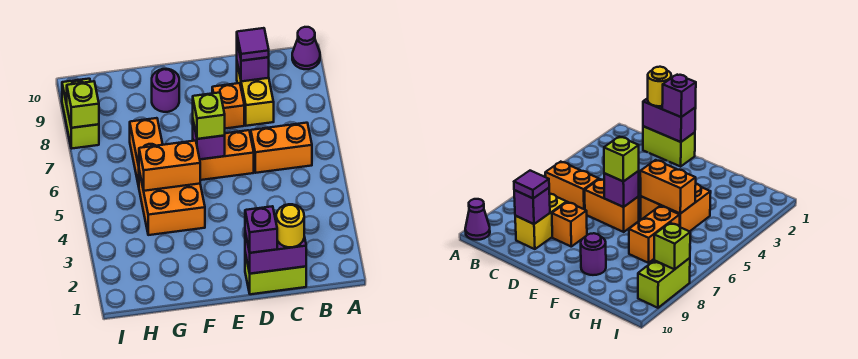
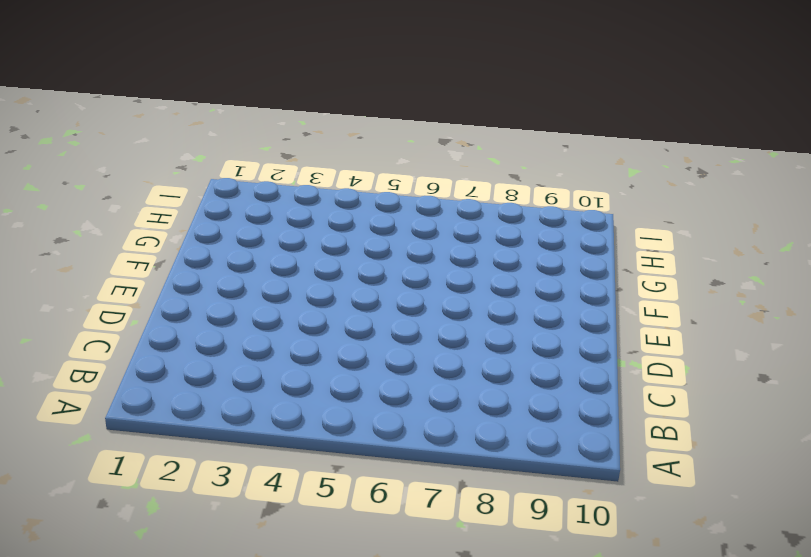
none -> purple cone A10 level 1
none -> orange brick B6:C6 level 1
none -> lime brick C1:D1 level 1

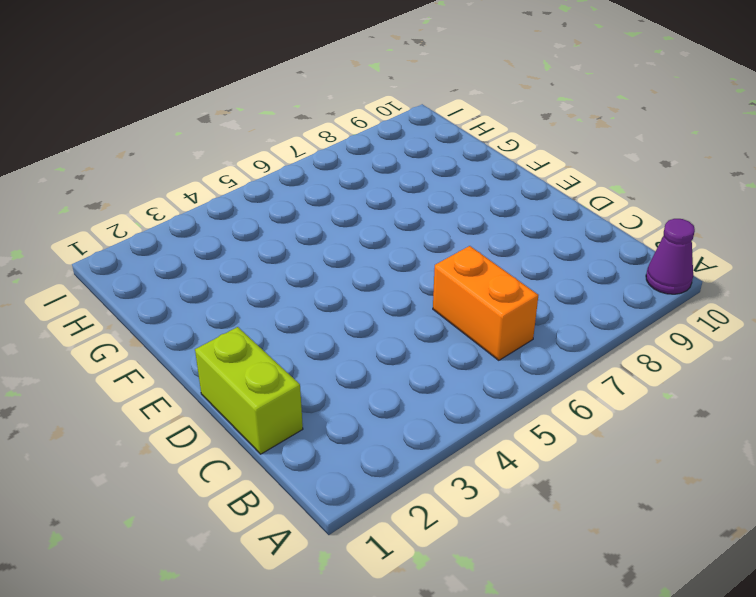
none -> yellow brick C8:C9 level 1
none -> orange brick D6:E6 level 1
none -> orange brick D8 level 1

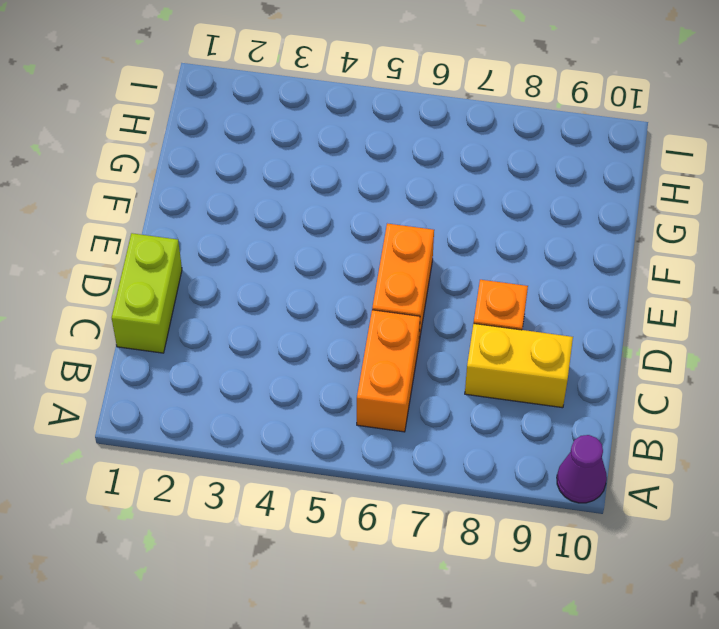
none -> orange brick F4:G5 level 1
none -> purple round brick F9 level 1
none -> orange brick G6:G7 level 1

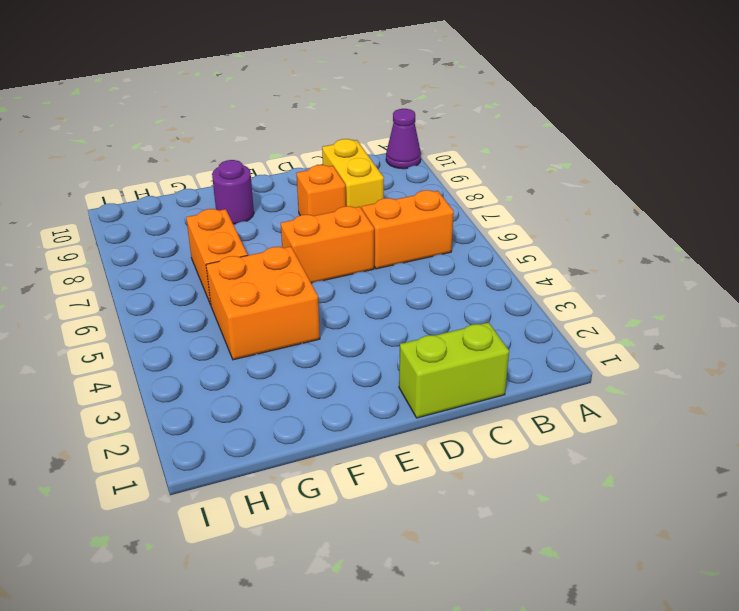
none -> lime brick I8:I9 level 1
none -> purple brick C1:D1 level 2
none -> purple brick C9 level 2

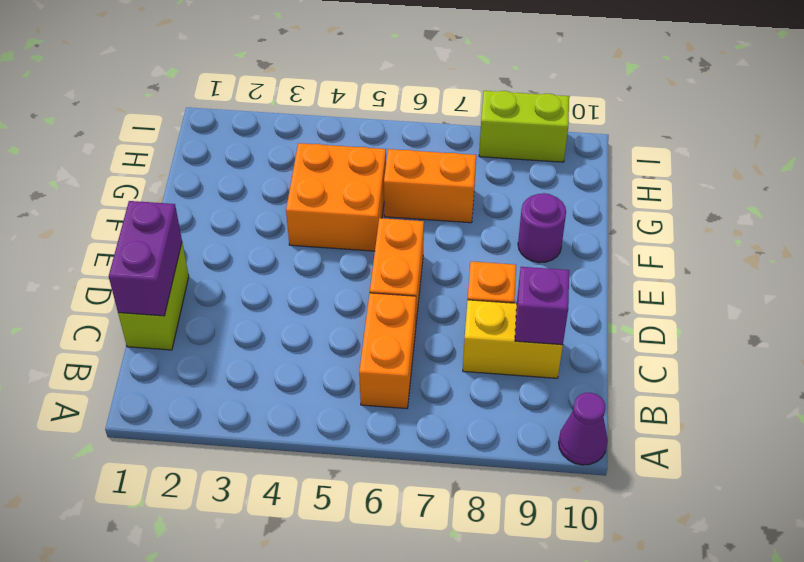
none -> purple brick E6 level 2
none -> orange brick F5:G5 level 2
none -> lime brick I8 level 2

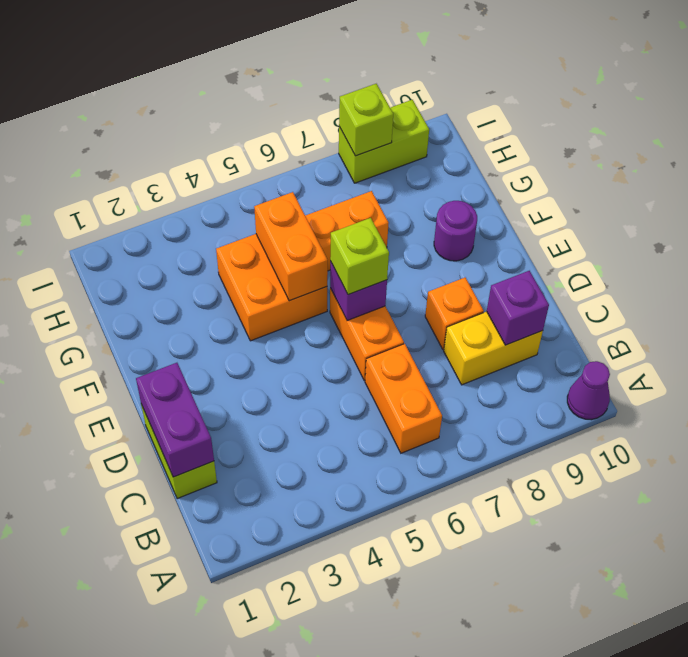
none -> yellow round brick C1 level 3
none -> purple tile C9 level 3
none -> purple brick D1 level 3

